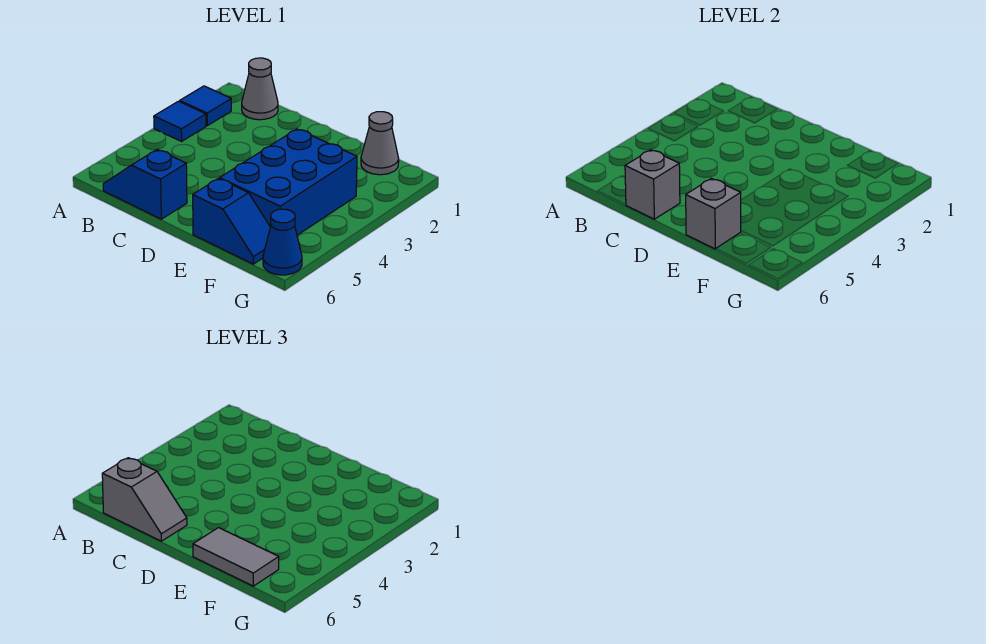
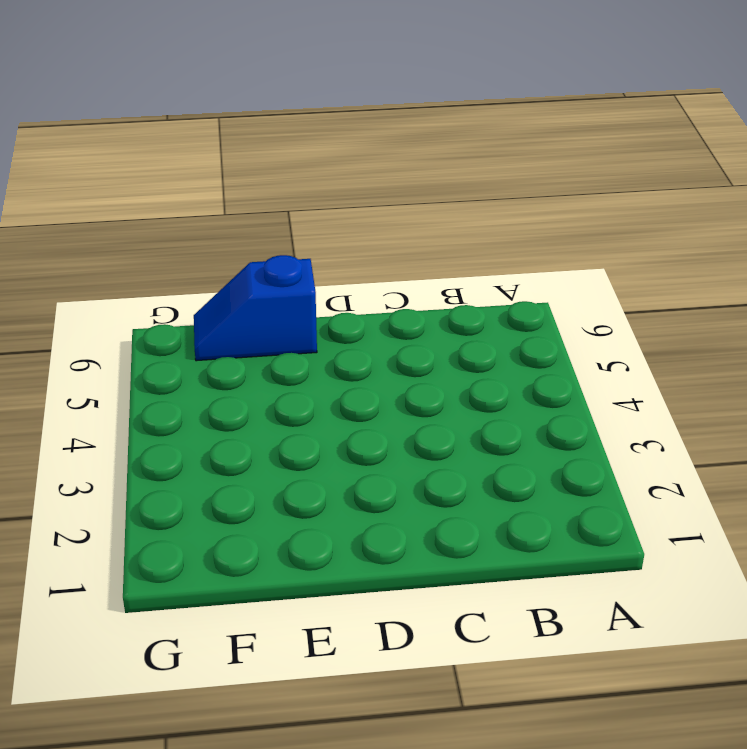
none -> blue tile A2 level 1
none -> blue tile A3 level 1
none -> grey cone B1 level 1

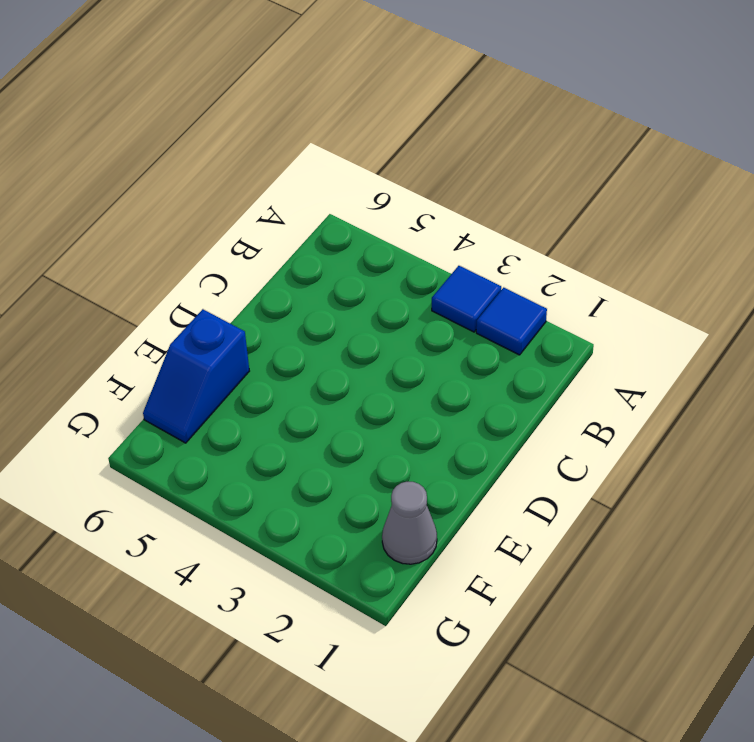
none -> grey cone B1 level 1
none -> blue slope B6:C6 level 1 top C
none -> blue brick E3:F5 level 1

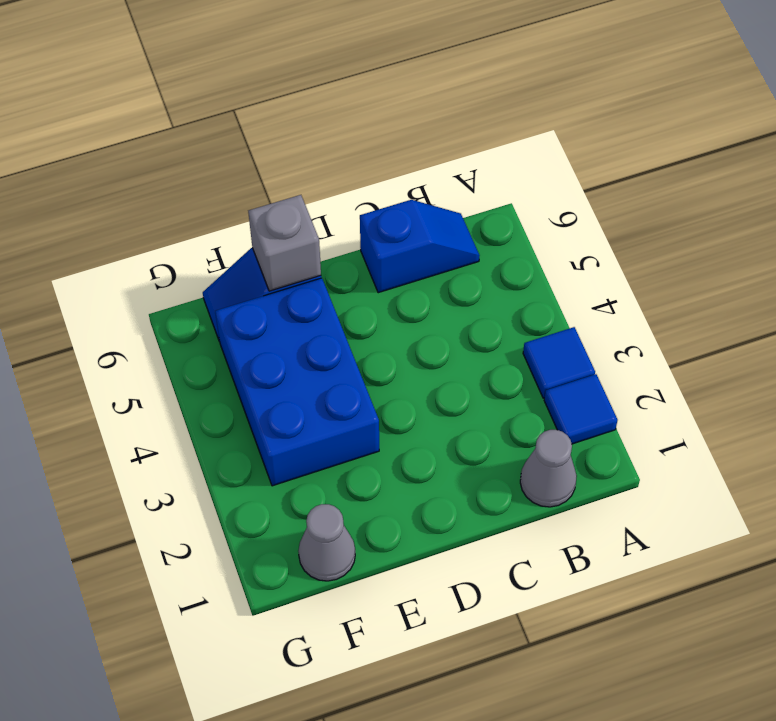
none -> blue cone G6 level 1
none -> grey brick C6 level 2
none -> grey slope B6:C6 level 3 top B

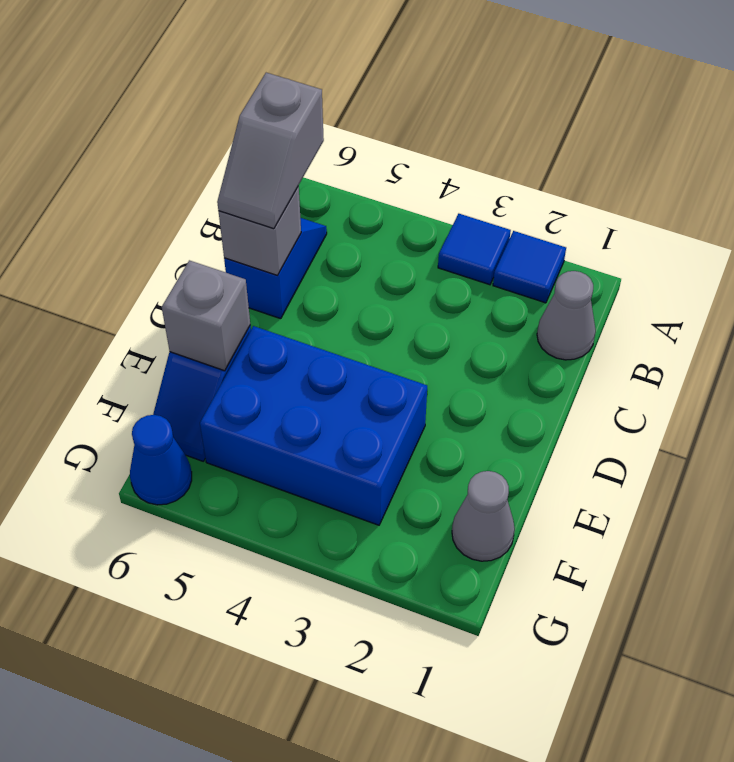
none -> grey tile E6:F6 level 3

